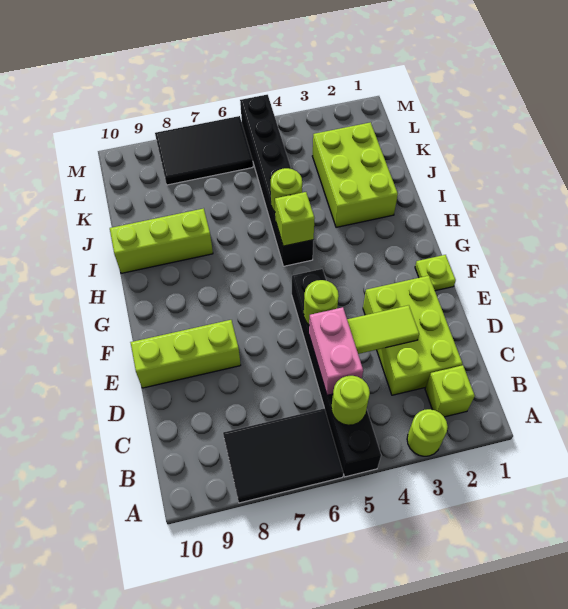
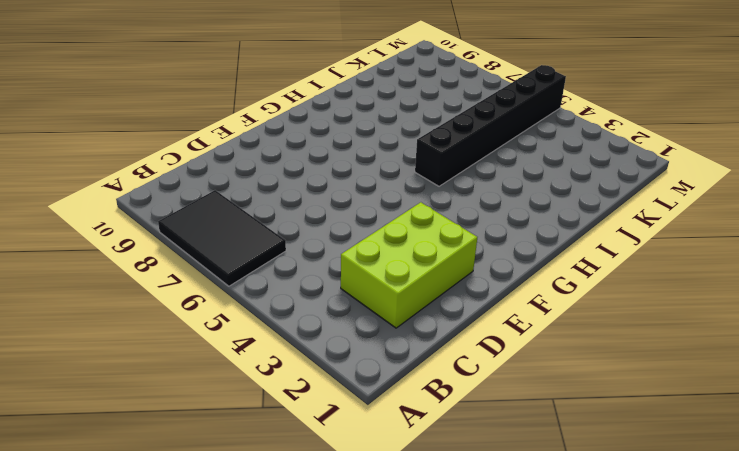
none -> lime round brick A3 level 1
none -> black brick A5:F5 level 1
none -> lime brick B2 level 1

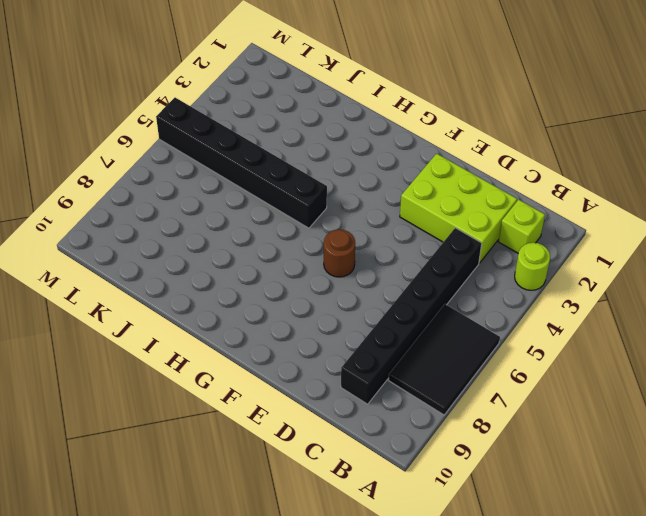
black brick C4:C9 level 1 -> black brick A5:F5 level 1
brown round brick F6 level 1 -> none
none -> lime brick E8:E10 level 1
none -> lime plate F1 level 1
none -> lime brick I2:K3 level 1

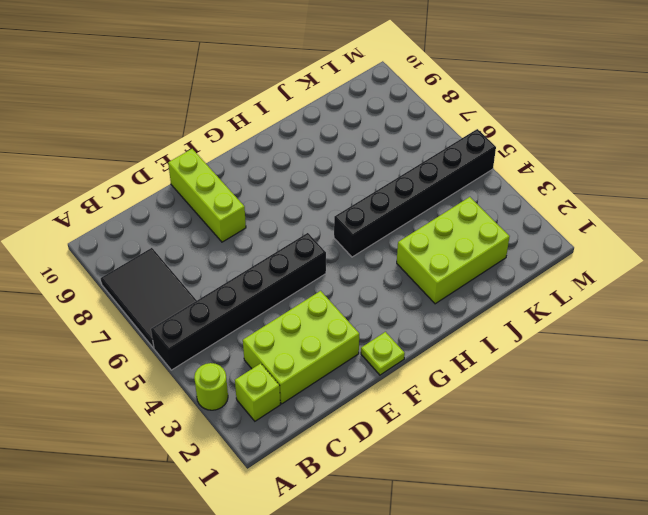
none -> lime brick I8:I10 level 1
none -> black tile L6:M8 level 1
none -> lime round brick B5 level 2

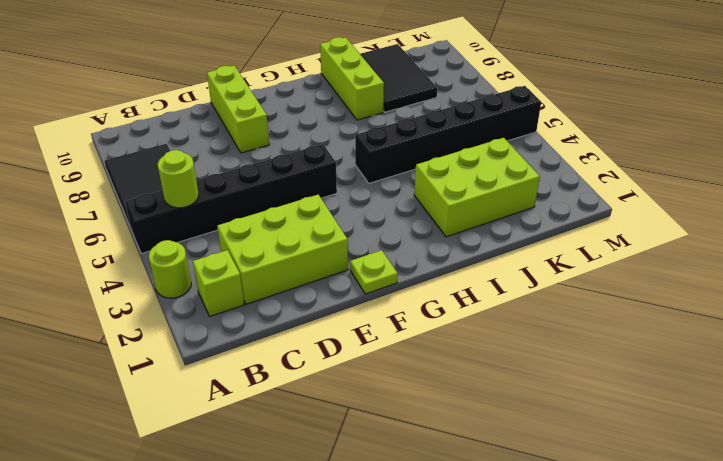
black tile J8:K10 level 1 -> black tile L6:M8 level 1
none -> pink brick C5:D5 level 2
none -> lime tile D3:D4 level 2
none -> lime round brick E5 level 2

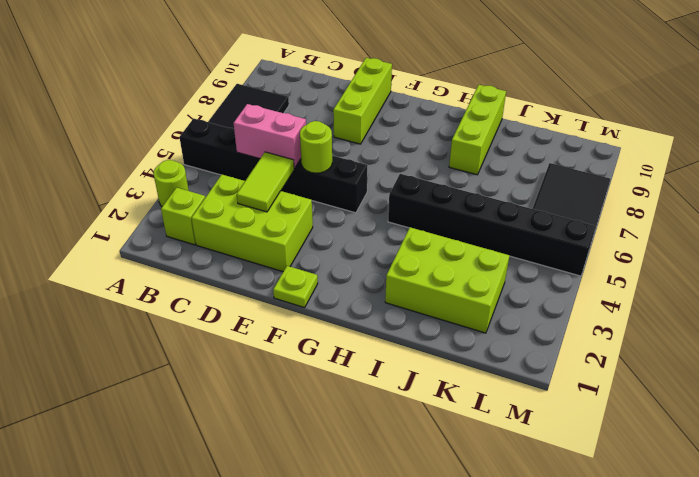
none -> lime round brick B5 level 2
none -> lime brick H5 level 2
none -> lime round brick I5 level 2

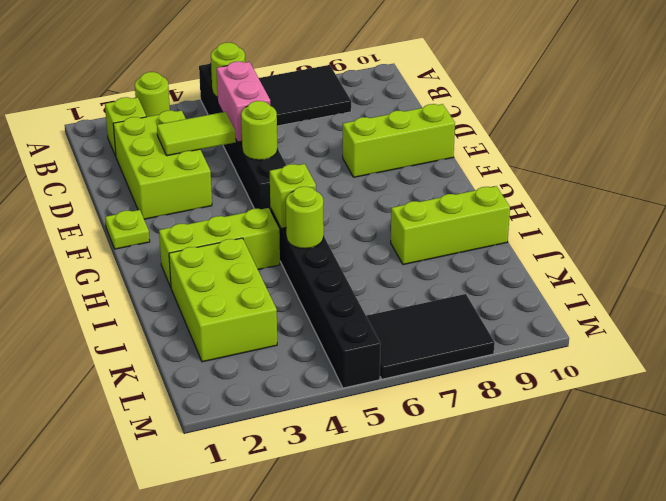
lime brick H2:H4 level 1 -> none

